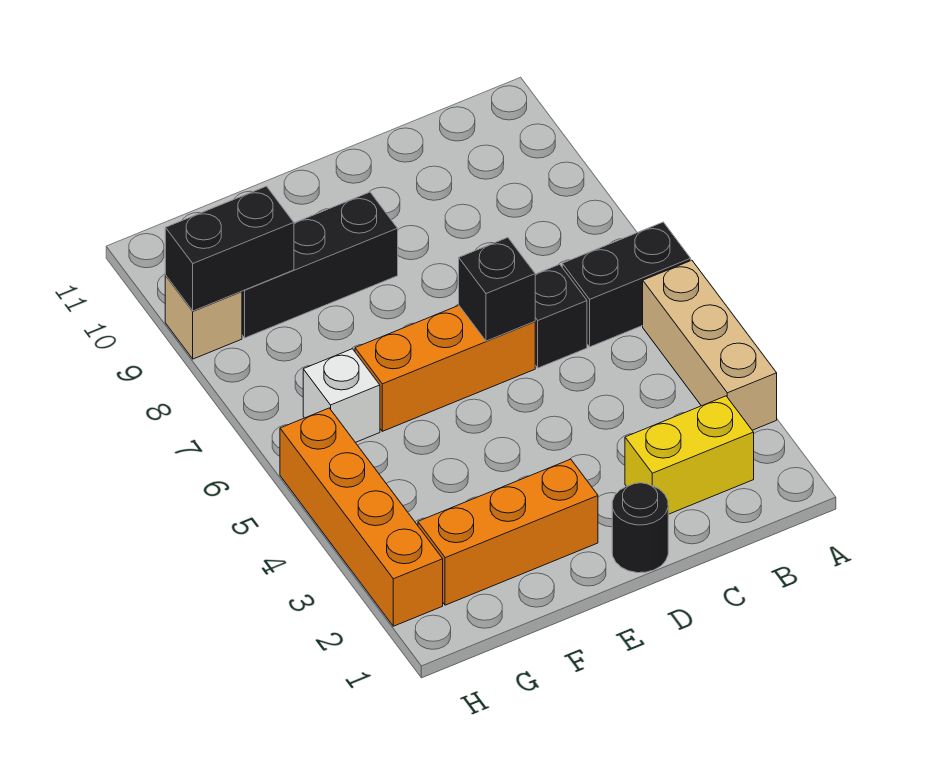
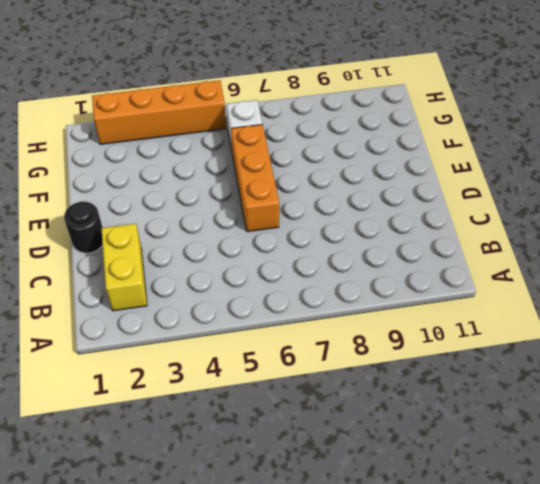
none -> tan brick A3:A5 level 1
none -> black brick A6:B6 level 1
none -> black brick C6 level 1

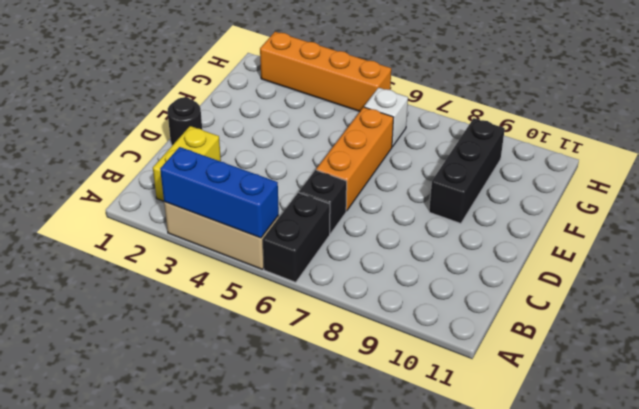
blue brick A3:A5 level 2 -> none
none -> orange brick E2:G2 level 1
none -> tan brick H9 level 1
none -> black brick D6 level 2

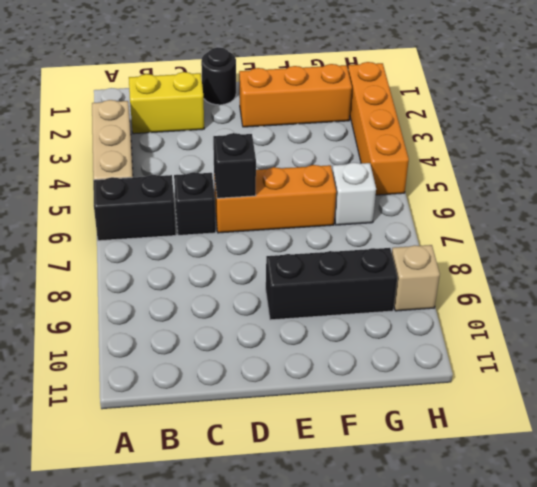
none -> black brick G9:H9 level 2

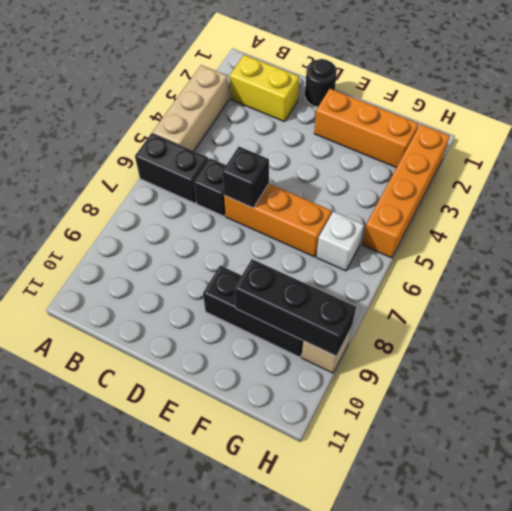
black brick F9:H9 level 2 -> black brick G9:H9 level 2

